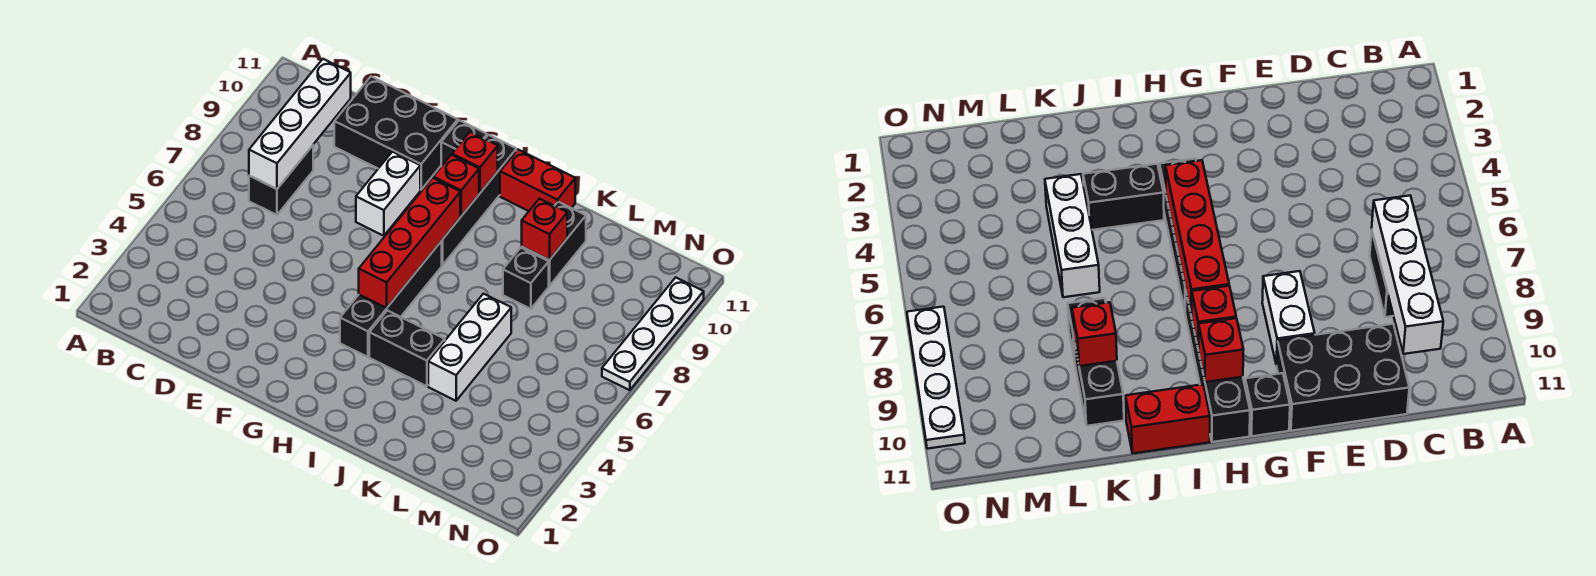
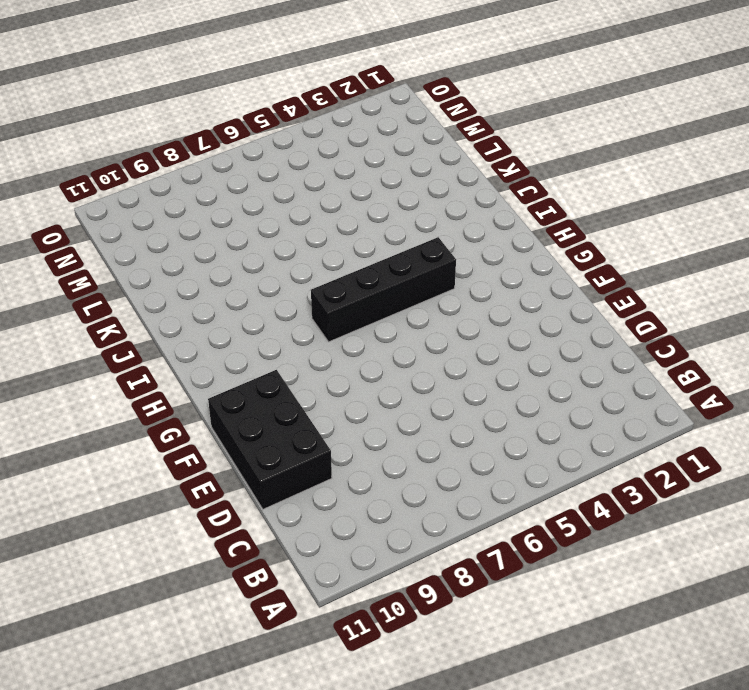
none -> black brick C7:C8 level 1
none -> white brick F8:F9 level 1
none -> black brick G11 level 1

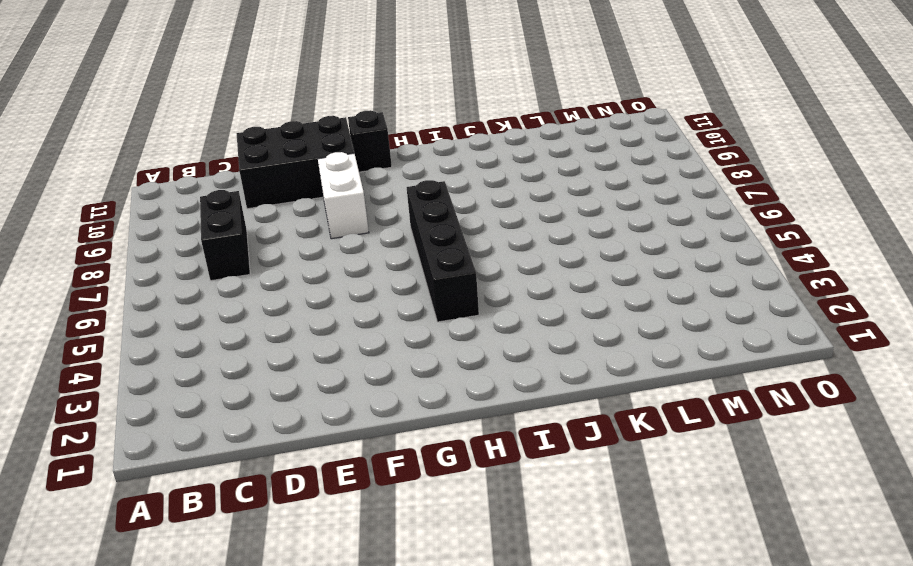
none -> black brick H8:H11 level 1
none -> black brick I4:J4 level 1
none -> red brick I11:J11 level 1

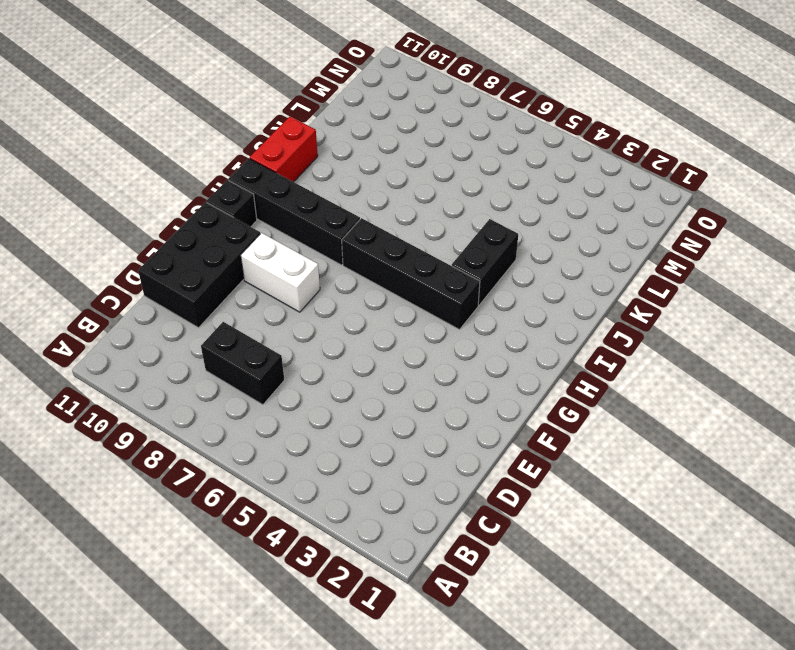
none -> white brick K4:K6 level 1
none -> black brick K8 level 1
none -> black brick K9:K10 level 1

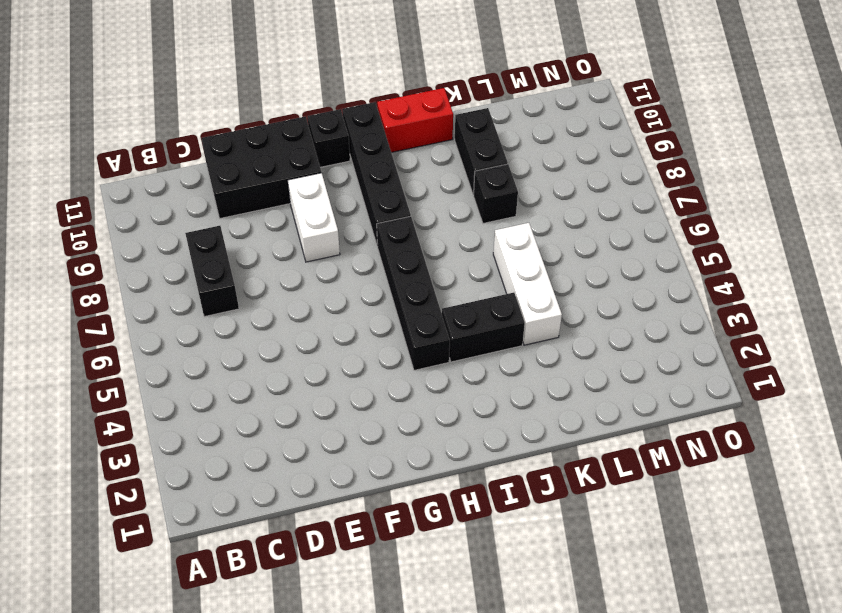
none -> white plate O7:O10 level 1
none -> white brick C7:C10 level 2
none -> red brick H5:H8 level 2

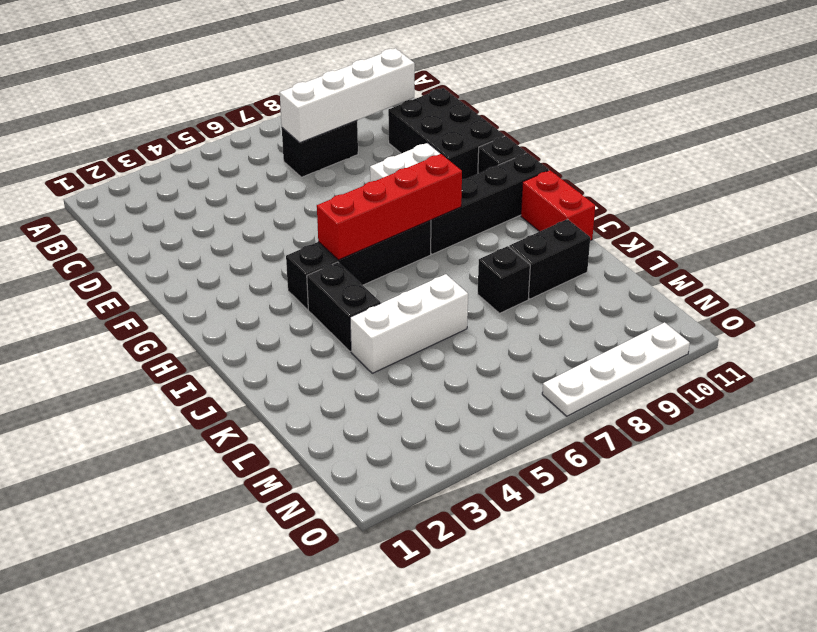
none -> red brick H9 level 2
none -> red brick H10 level 2
none -> red brick K9 level 2

